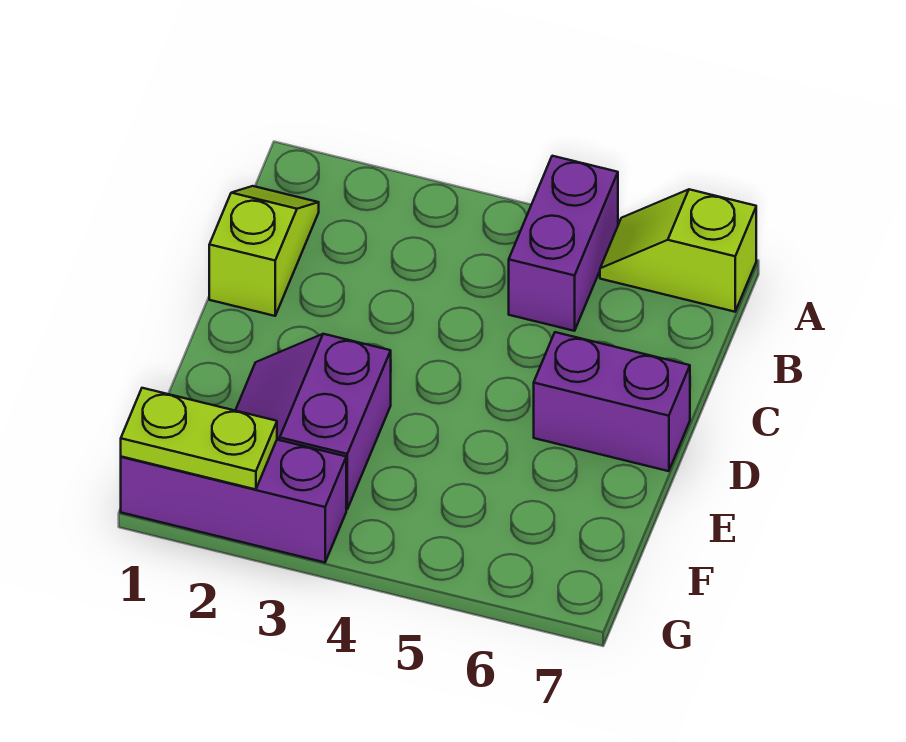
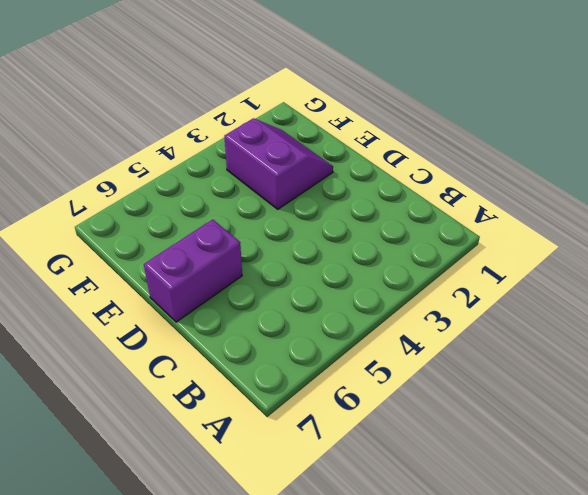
none -> purple brick A5:B5 level 1
none -> lime slope A6:A7 level 1 top 7

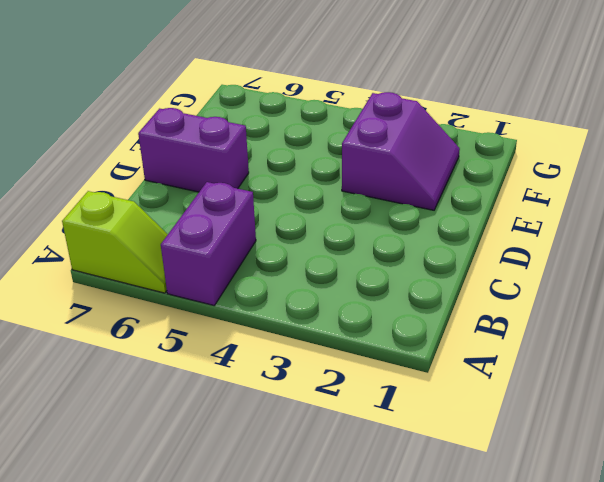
none -> lime slope B1:C1 level 1 top C
none -> purple brick G1:G3 level 1

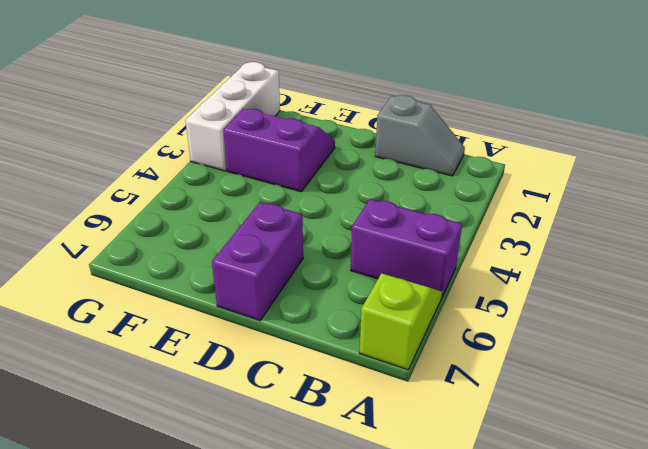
grey slope B1:C1 level 1 top C -> lime slope B1:C1 level 1 top C
white brick G1:G3 level 1 -> purple brick G1:G3 level 1
none -> lime plate G1:G2 level 2

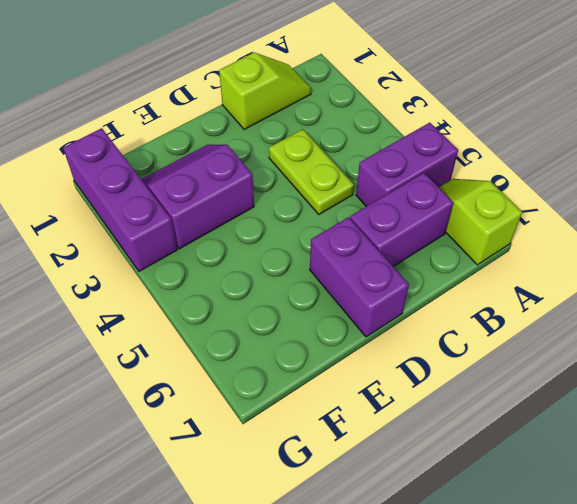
purple brick B6:C6 level 1 -> none
lime plate C3:C4 level 1 -> lime plate G1:G2 level 2

